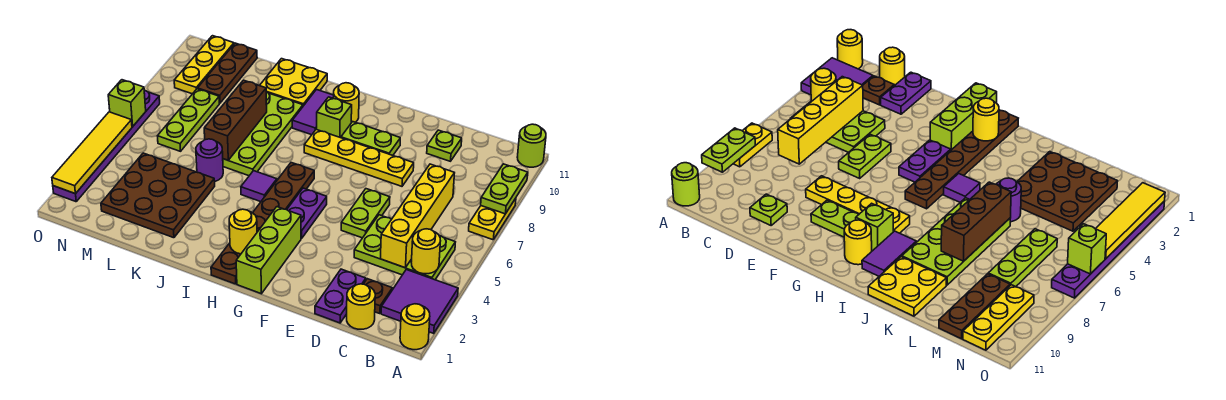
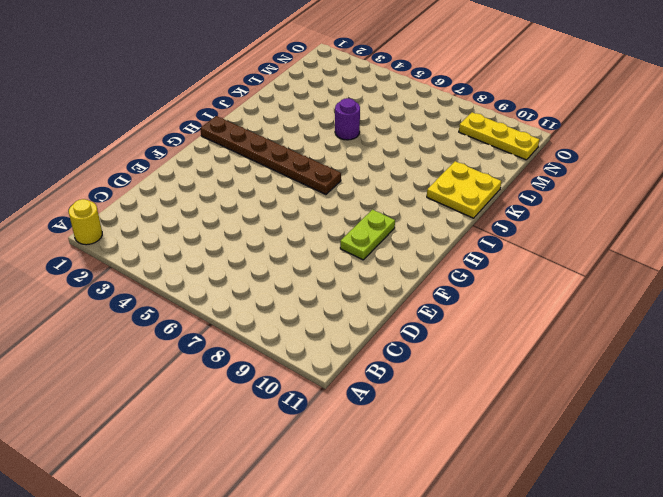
none -> purple tile A2:B3 level 1
none -> yellow plate A7:A8 level 1
none -> lime round brick A11 level 1
none -> lime plate B4:D5 level 1

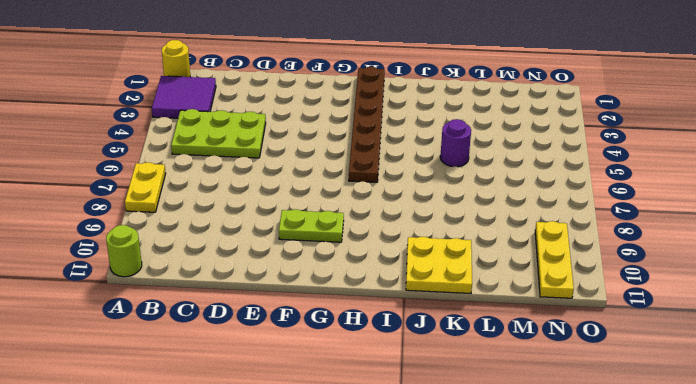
none -> yellow round brick C1 level 1
none -> brown plate C2 level 1
none -> purple plate D1:D2 level 1
none -> lime plate D10 level 1

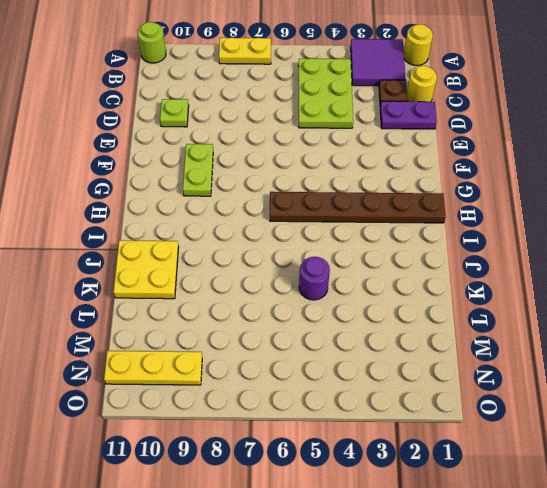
none -> lime plate E5:E6 level 1
none -> yellow plate E8:H8 level 1
none -> lime brick G1:G3 level 1
none -> purple plate G4:G5 level 1

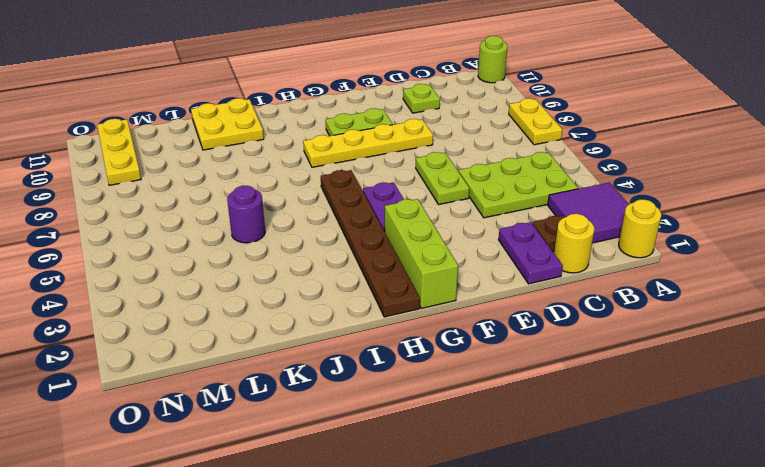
none -> lime brick H9 level 1
none -> yellow round brick H10 level 1
none -> purple tile I5 level 1
none -> purple tile I9:I10 level 1

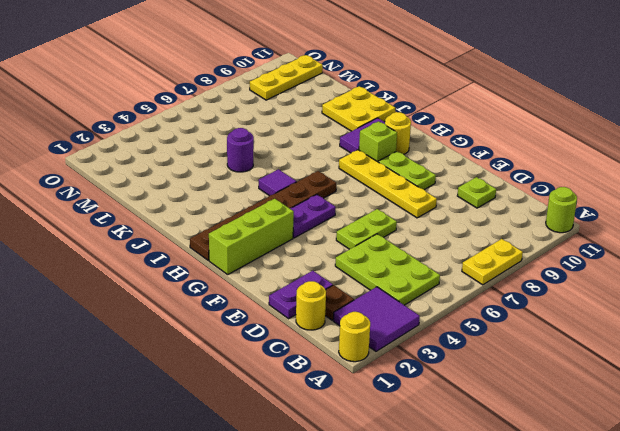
none -> lime plate J6:K9 level 1
none -> brown plate K2:M4 level 1
none -> lime plate M6:M8 level 1
none -> brown plate M9:M11 level 1

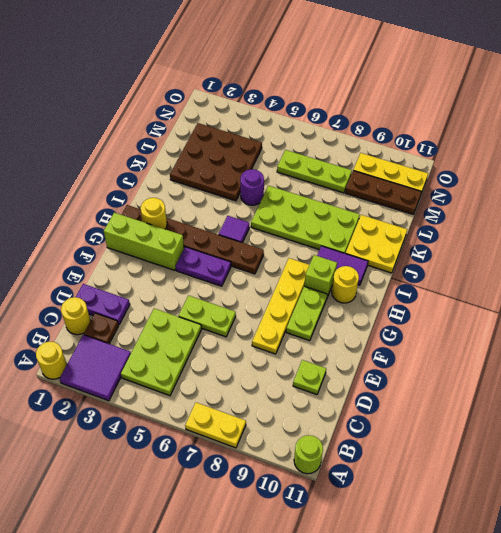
none -> purple plate O2:O7 level 1
none -> lime plate A8:A9 level 2
none -> yellow round brick B4 level 2
none -> yellow brick C4:C7 level 2

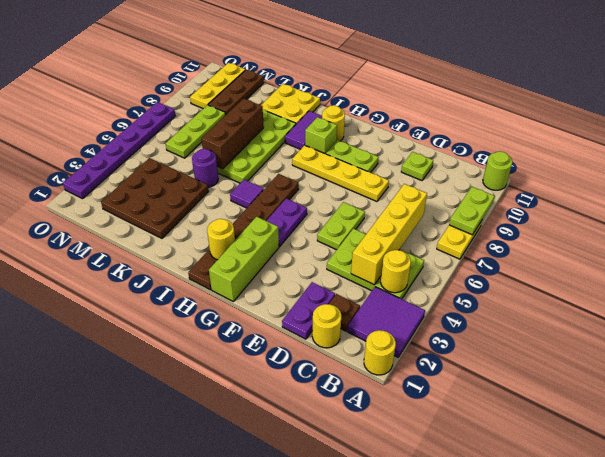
none -> yellow tile O2:O5 level 2
none -> lime brick O6 level 2

